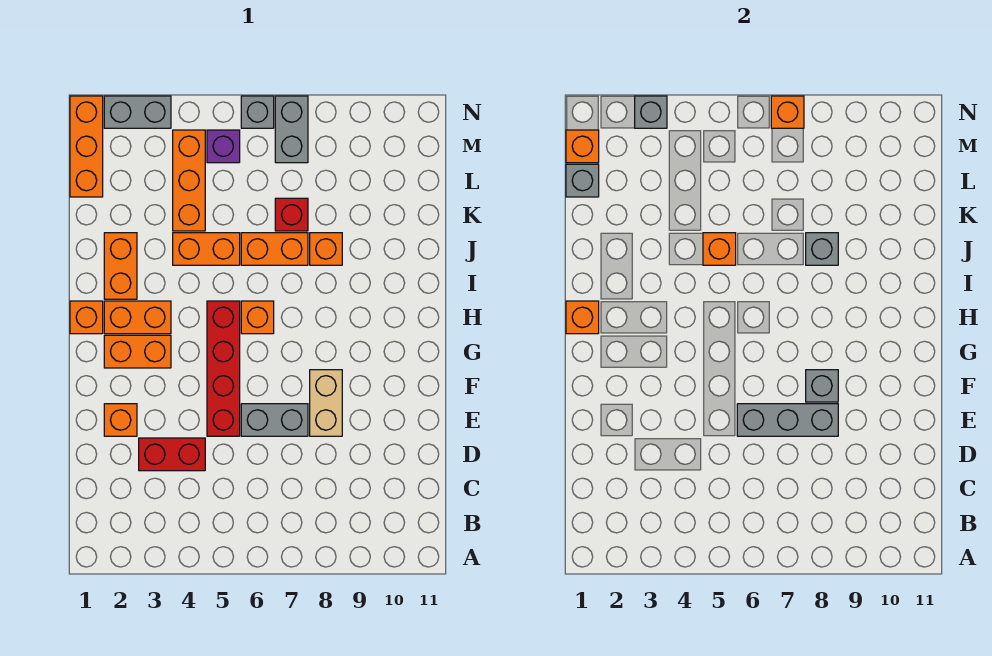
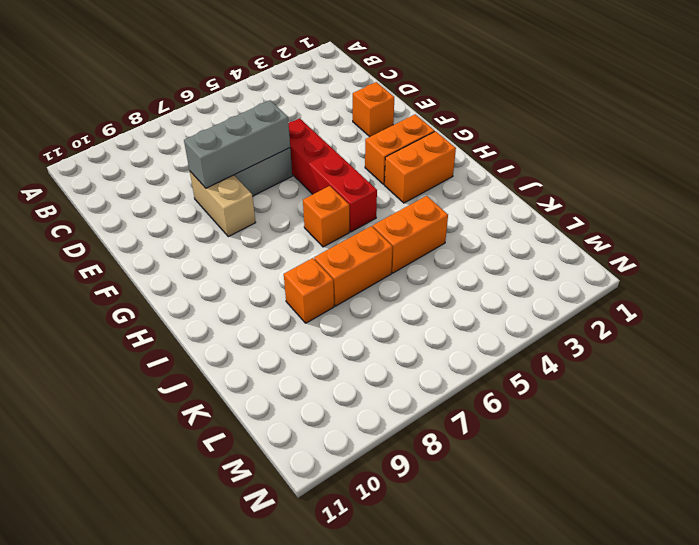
none -> red brick D3:D4 level 1
none -> orange brick H1 level 1
none -> orange brick I2:J2 level 1

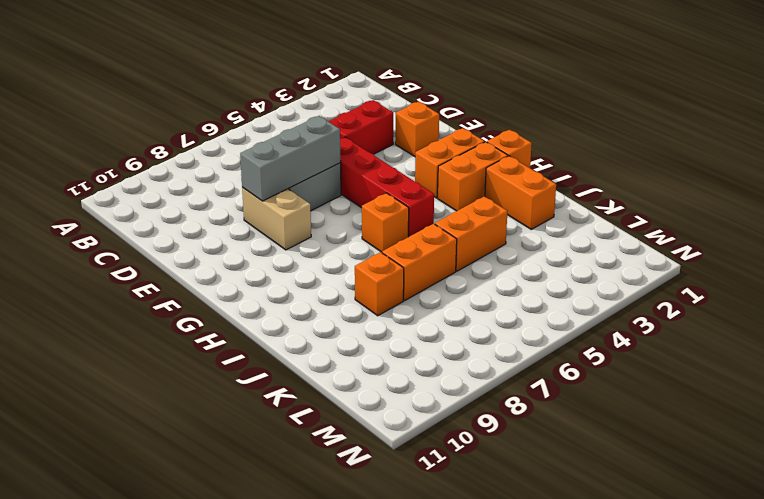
none -> orange brick K4:M4 level 1
none -> red brick K7 level 1
none -> orange brick L1:N1 level 1

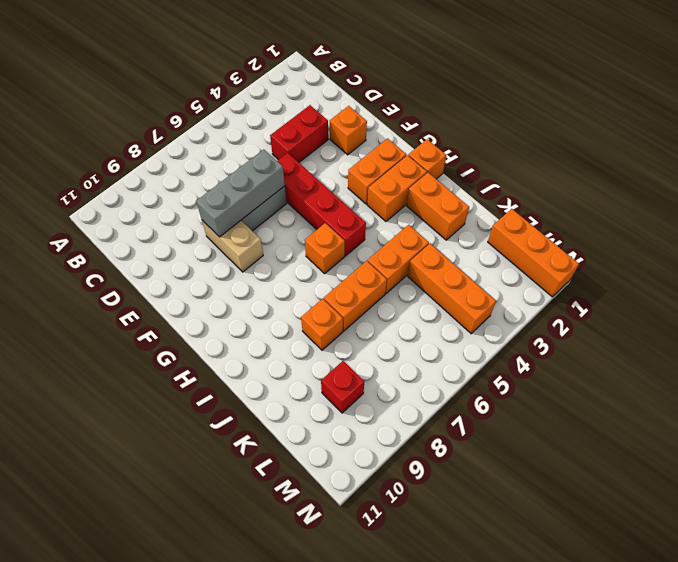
red brick L9 level 1 -> red brick K7 level 1
none -> purple brick M5 level 1
none -> grey brick M7:N7 level 1
none -> grey brick N2:N3 level 1

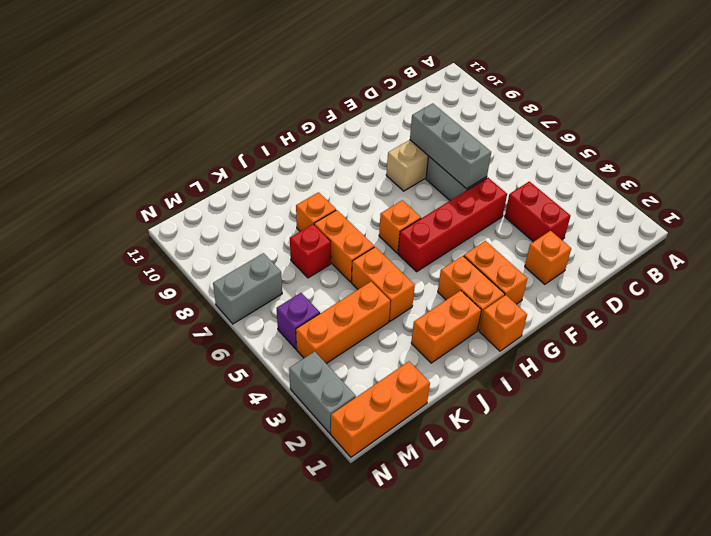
none -> grey brick N6 level 1
none -> grey brick F8 level 2
none -> orange brick H1 level 2

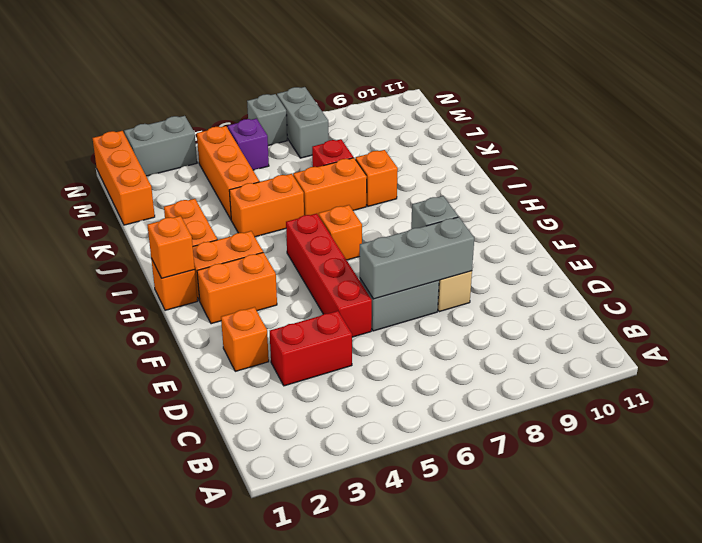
none -> orange brick J5 level 2
none -> grey brick J8 level 2
none -> grey brick L1 level 2

